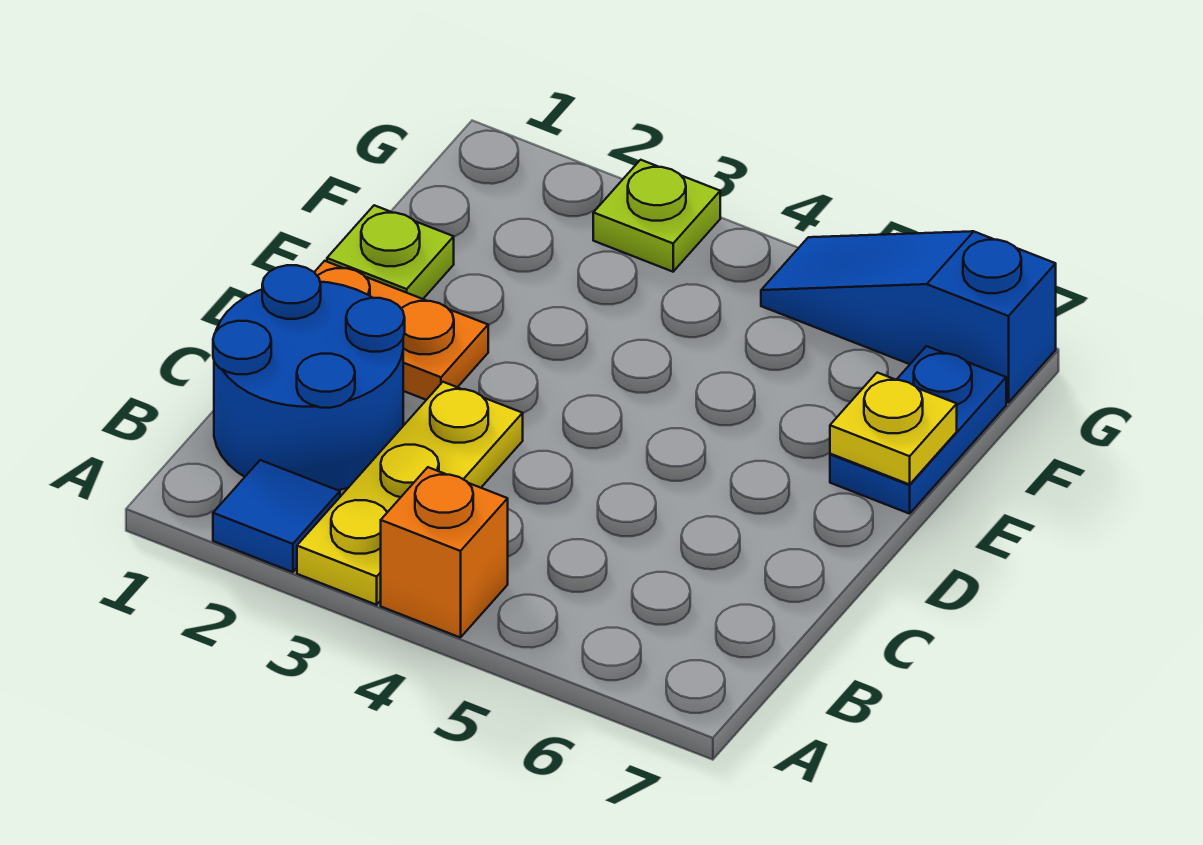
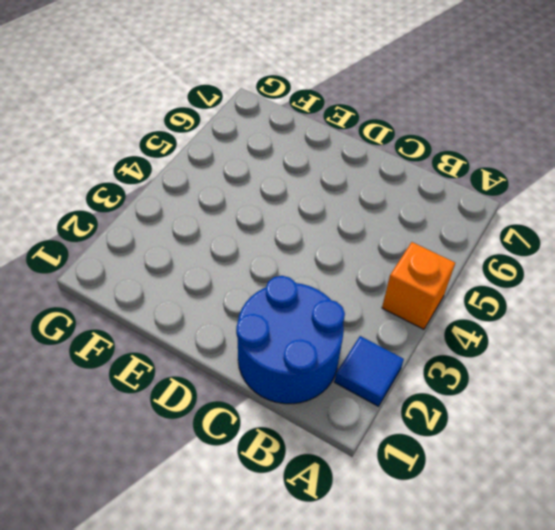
none -> yellow plate A3:C3 level 1
none -> orange plate D1:D2 level 1

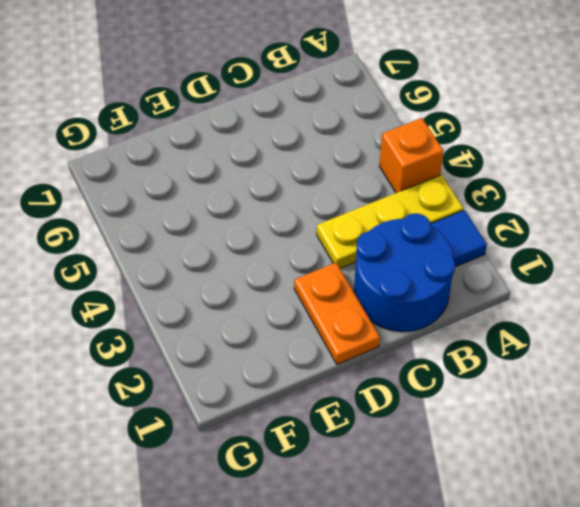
none -> lime plate E1 level 1
none -> blue plate E7:F7 level 1

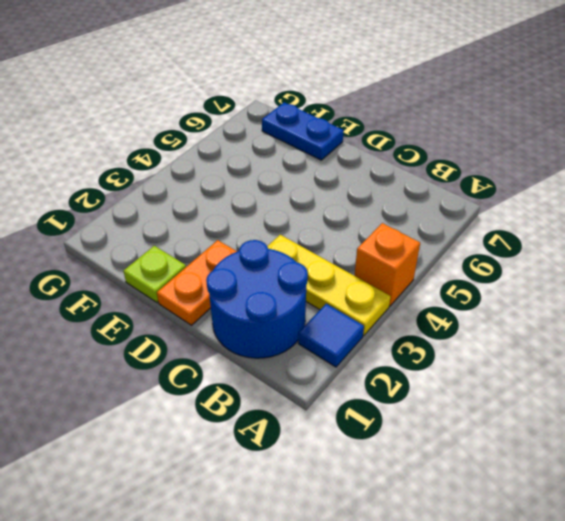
none -> lime plate G3 level 1
none -> blue slope G5:G7 level 1 top 7

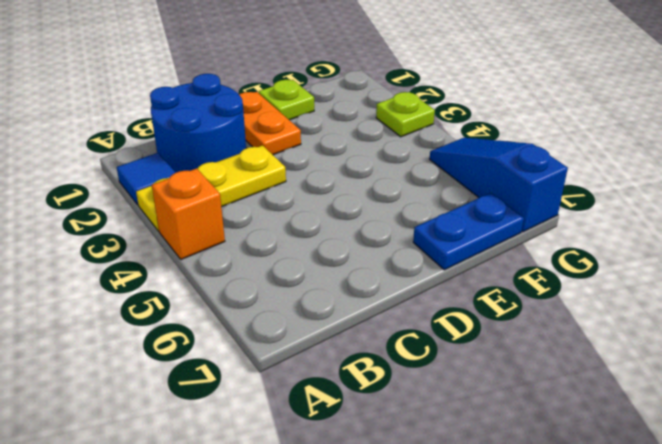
none -> yellow plate E7 level 2

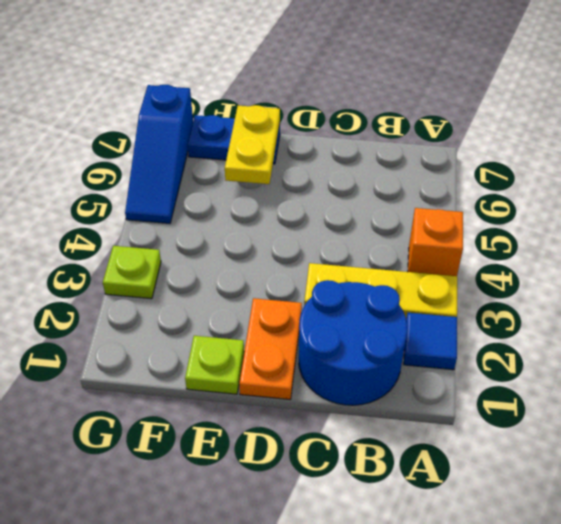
yellow plate E6:E7 level 2 -> yellow plate E7 level 2

